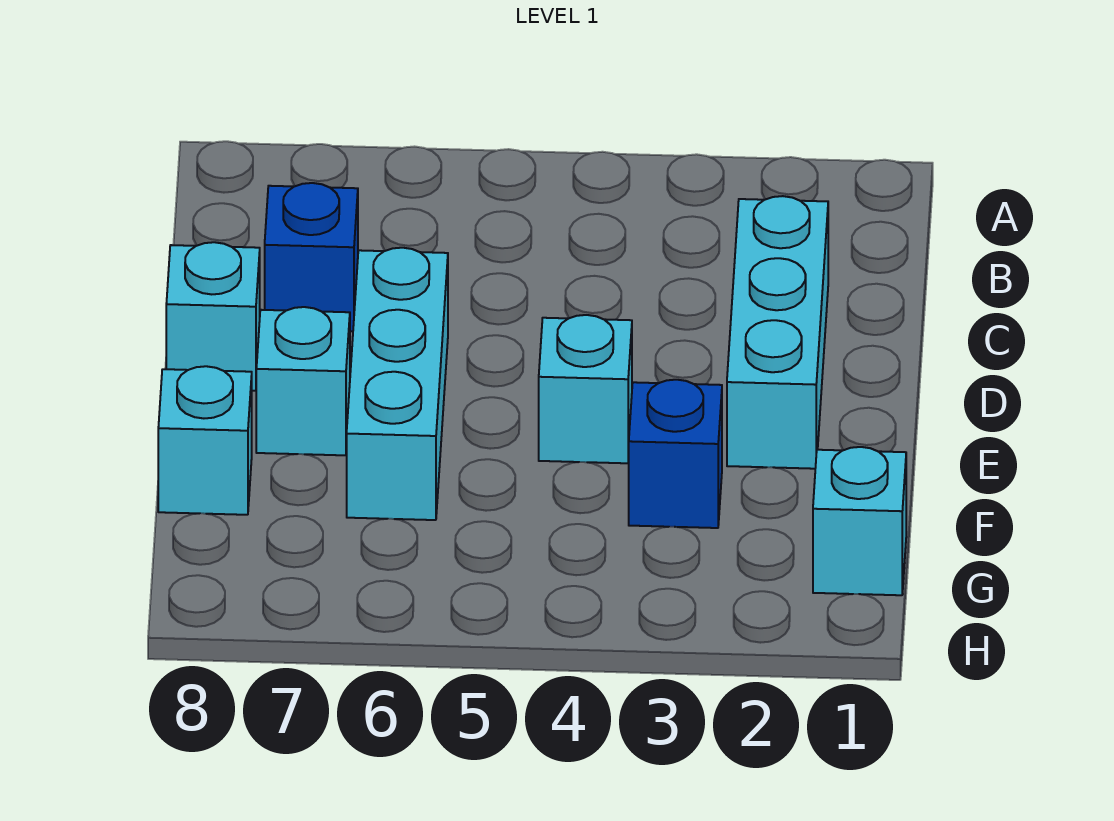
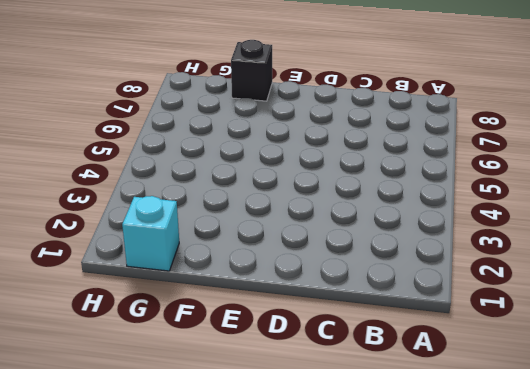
black brick F8 level 1 -> cyan brick F8 level 1
none -> cyan brick C2:E2 level 1
none -> blue brick C7 level 1

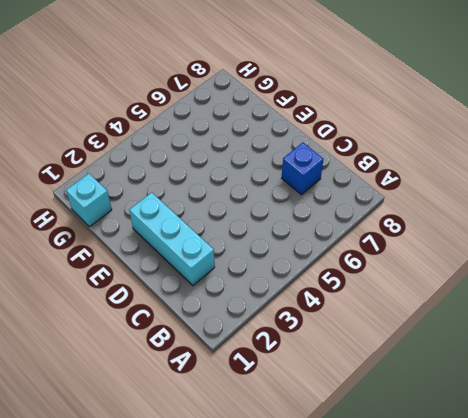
none -> cyan brick D6:F6 level 1
none -> cyan brick D8 level 1

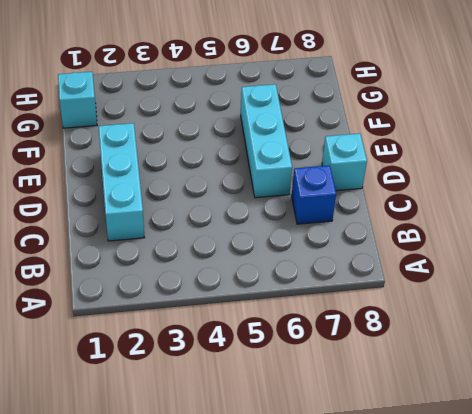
none -> cyan brick E4 level 1
none -> cyan brick E7 level 1

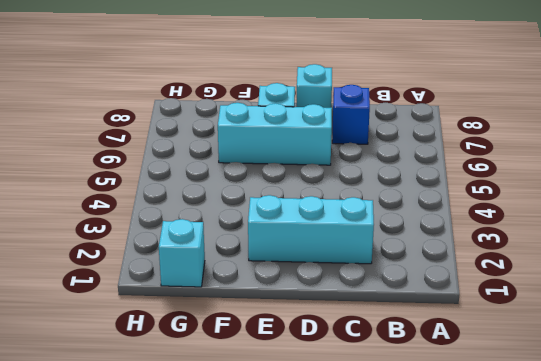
none -> cyan brick E4 level 1
none -> blue brick F3 level 1

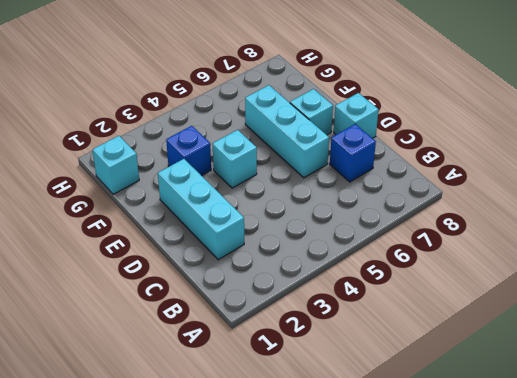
none -> cyan brick F8 level 1

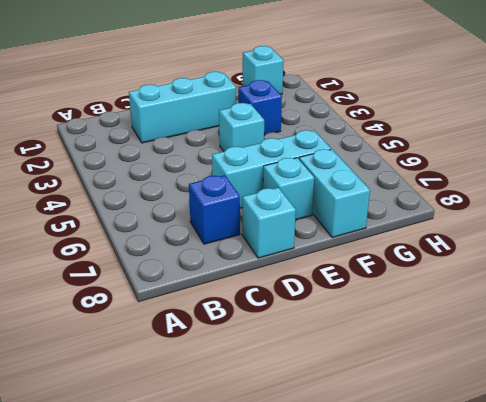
cyan brick F7:F8 level 1 -> cyan brick F8 level 1

